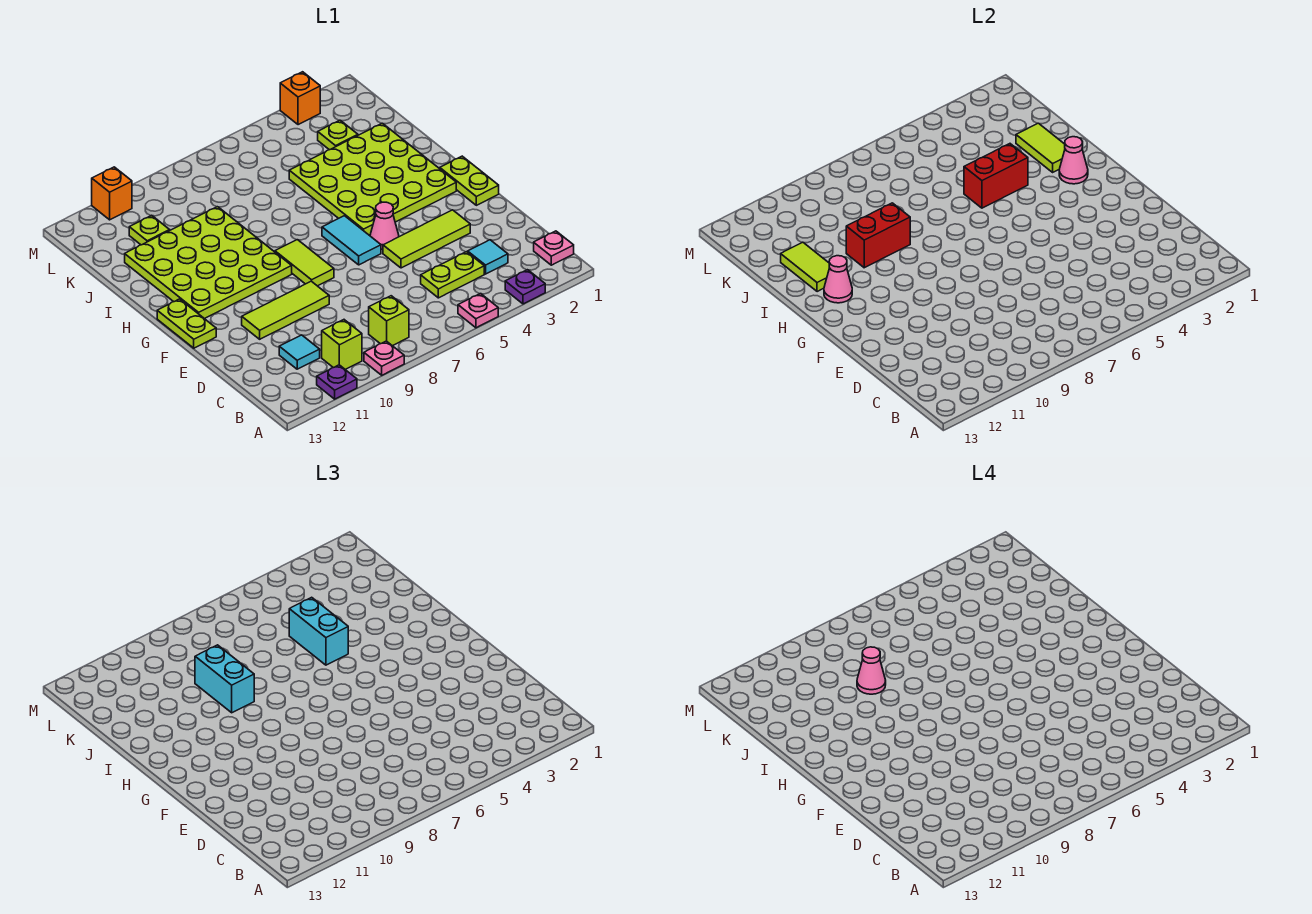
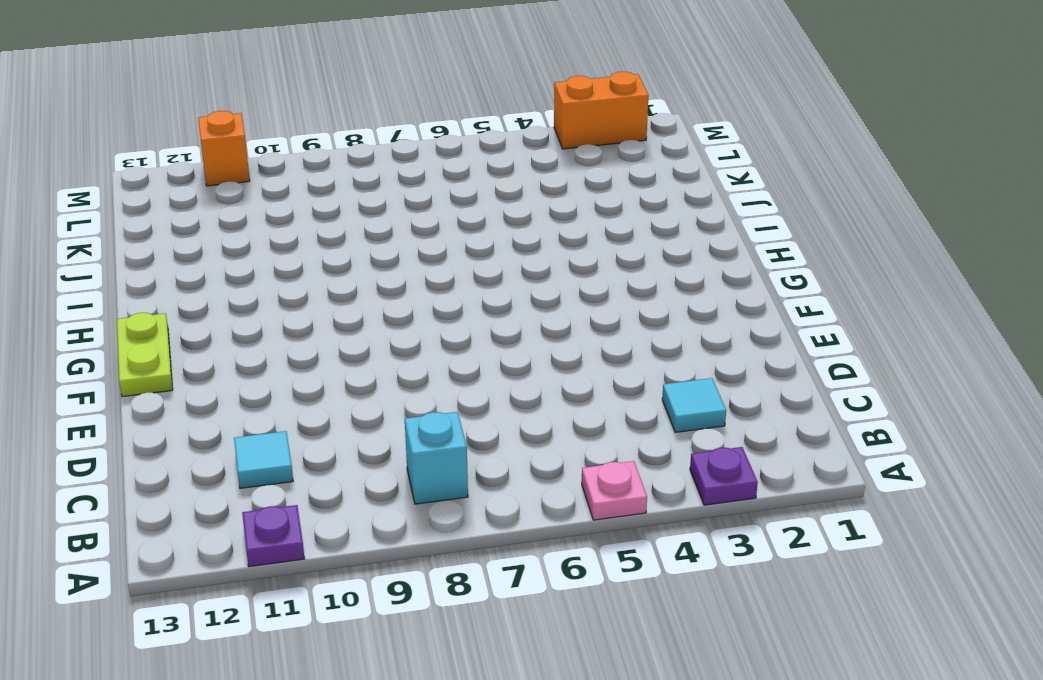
cyan brick B8 level 1 -> lime brick B8 level 1
orange brick M2:M3 level 1 -> orange brick M3 level 1
none -> pink plate A9 level 1
none -> pink plate B1 level 1
none -> lime brick B10 level 1
none -> lime plate C4:C5 level 1

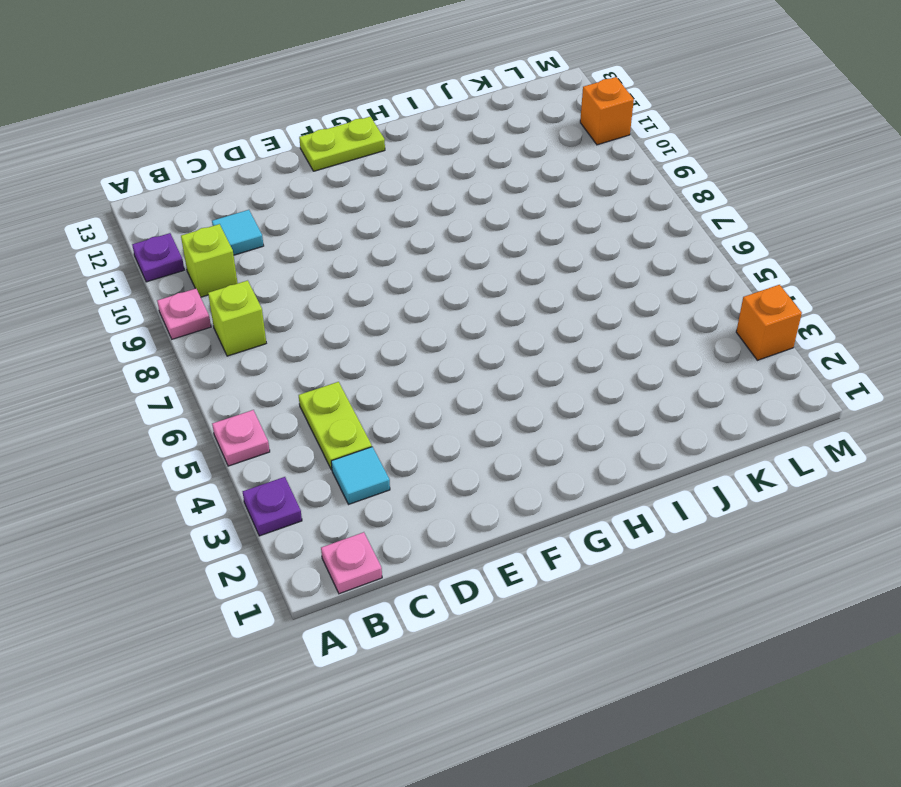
none -> lime tile E3:E5 level 1
none -> lime tile E9:E11 level 1
none -> lime plate F1:G1 level 1
none -> pink cone F5 level 1

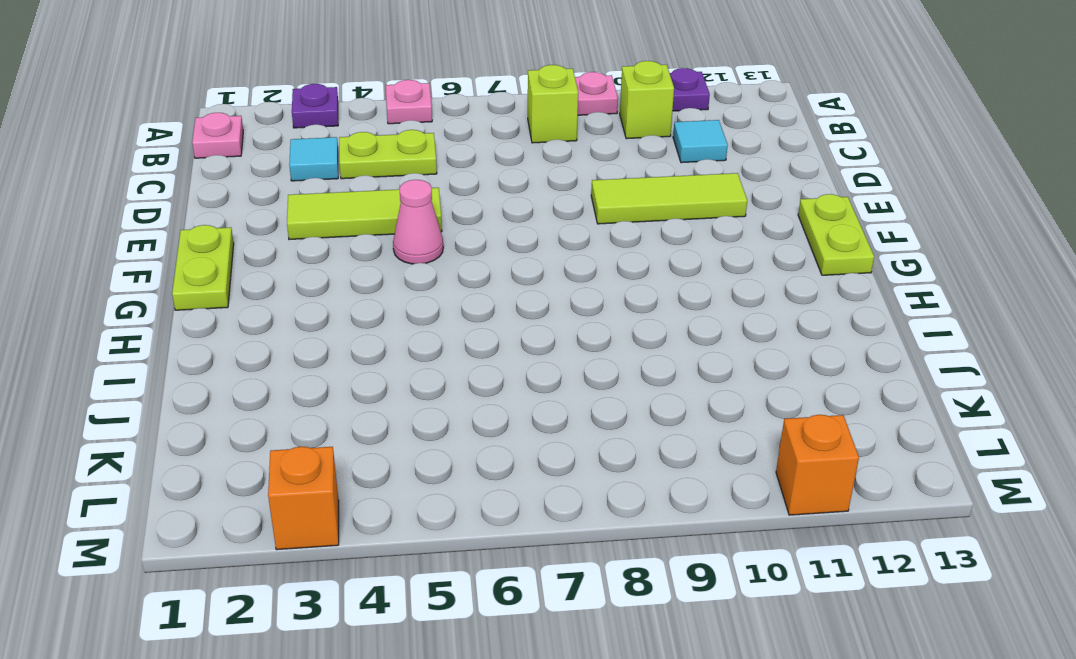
none -> cyan tile F6:G6 level 1
none -> lime tile F8:G8 level 1
none -> lime plate G2:J5 level 1
none -> lime plate G9:J12 level 1

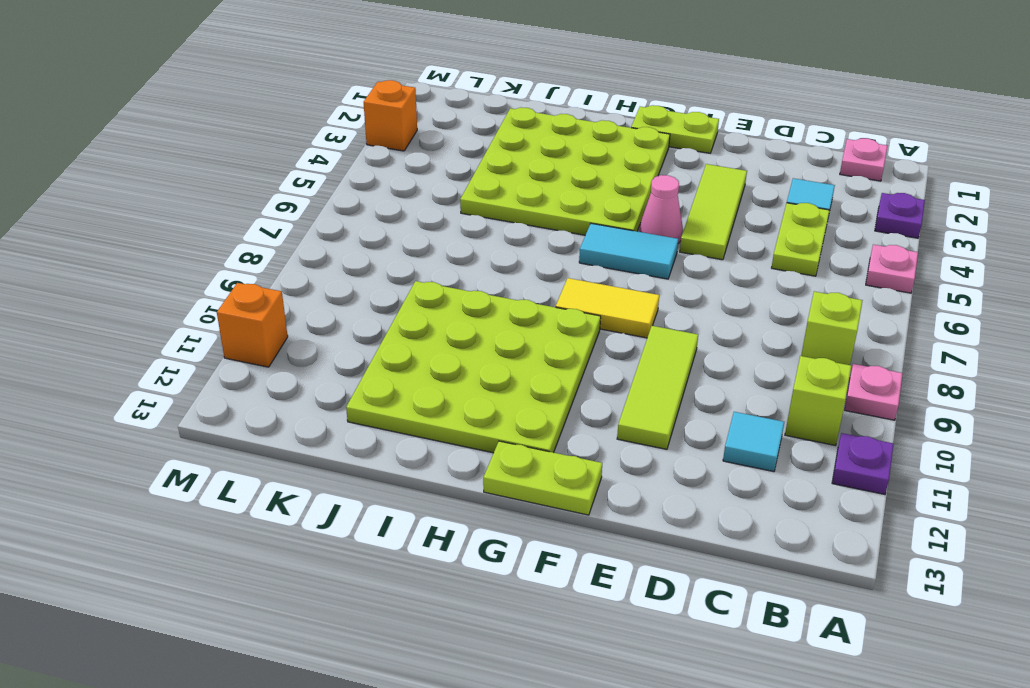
yellow tile F8:G8 level 1 -> lime tile F8:G8 level 1
none -> lime plate K3 level 1
none -> lime plate K11 level 1
none -> pink cone H2 level 2
none -> pink cone H12 level 2

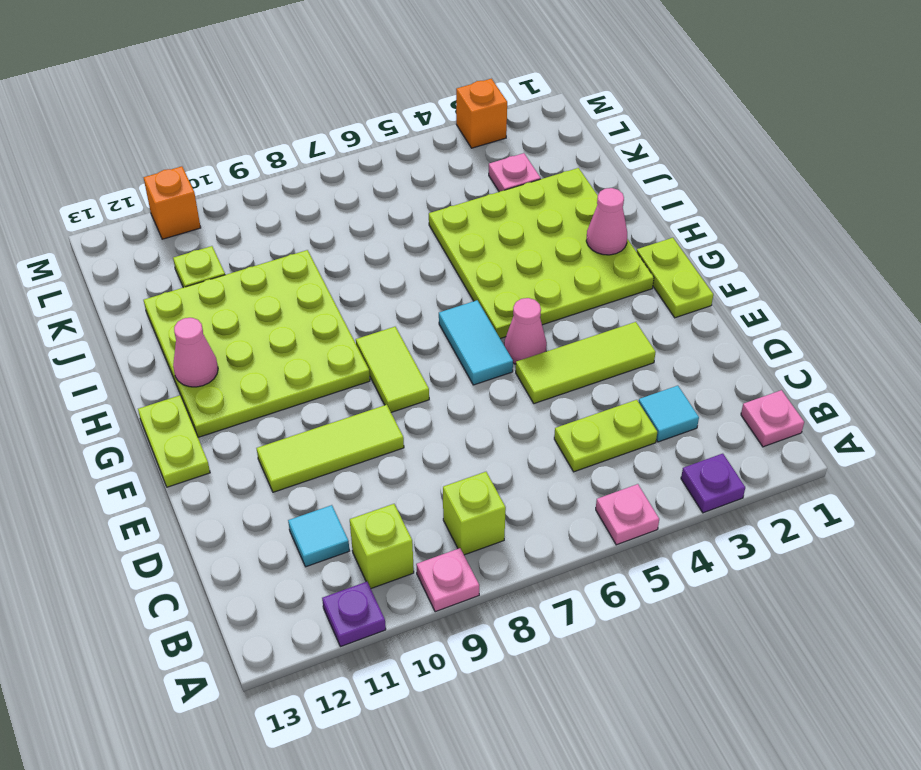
pink plate K3 level 1 -> lime plate K3 level 1
none -> lime tile I2:J2 level 2
none -> red brick I4:I5 level 2
none -> red brick I9:I10 level 2
none -> lime tile I12:J12 level 2

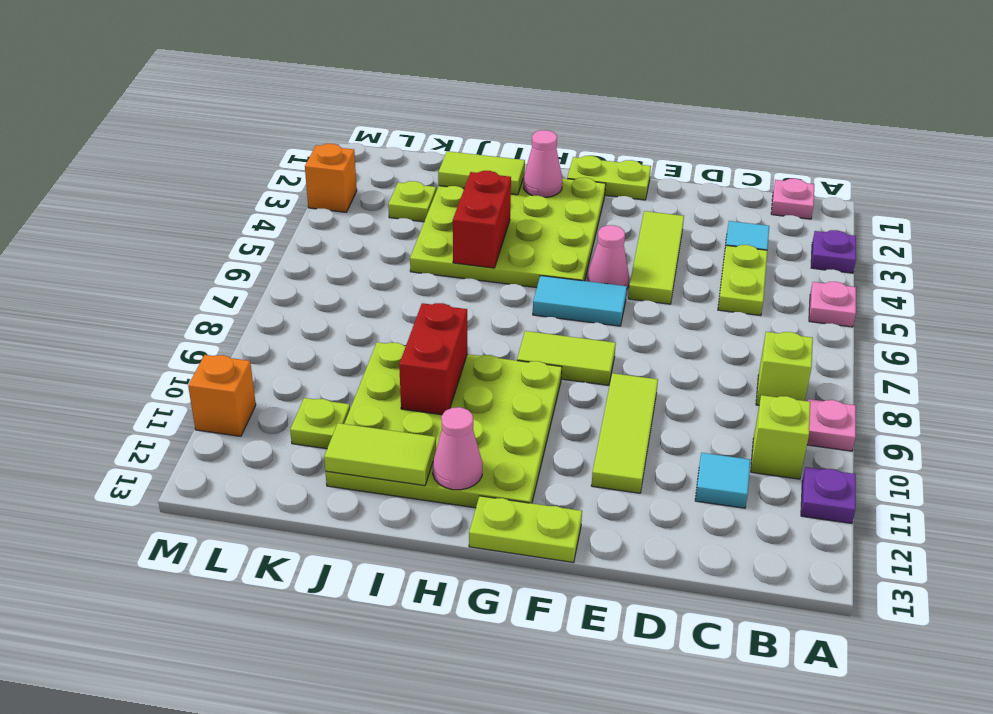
none -> cyan brick I5:J5 level 3
none -> cyan brick I9:J9 level 3
none -> pink cone J9 level 4

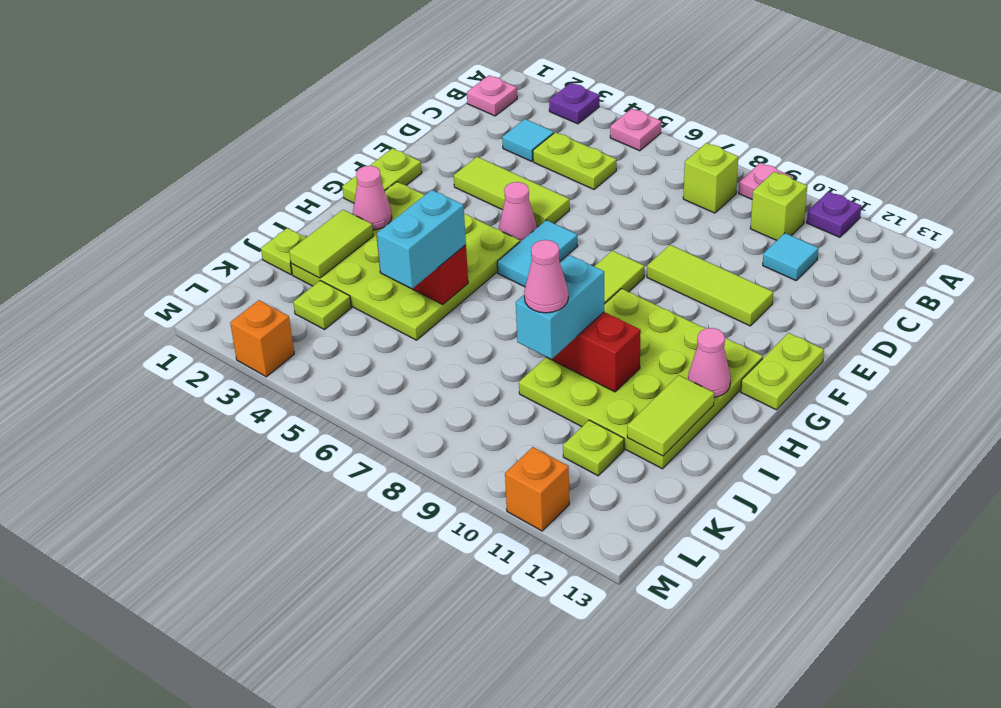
lime plate J1 level 1 -> none

